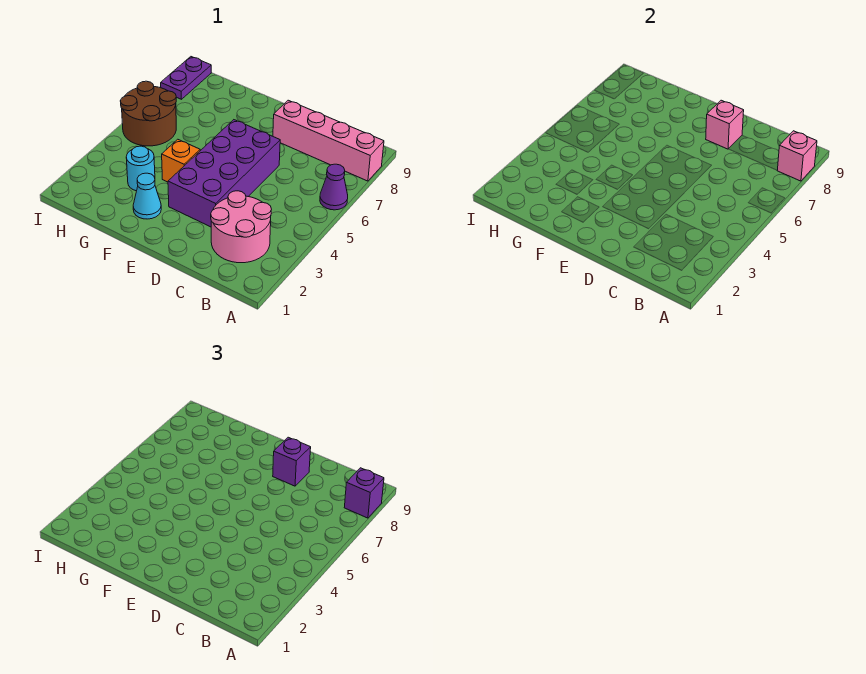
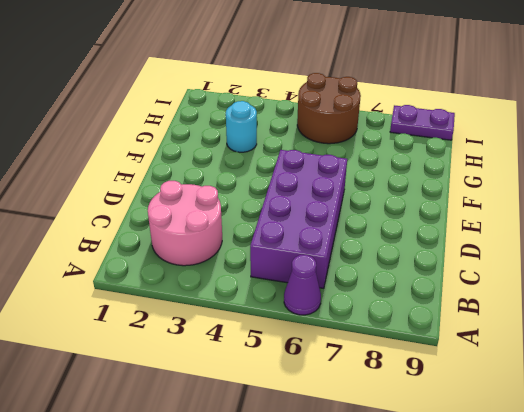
purple brick B5:E6 level 1 -> purple brick D3:E6 level 1
none -> pink brick A8:D8 level 1
none -> cyan cone F2 level 1
none -> orange brick F4 level 1

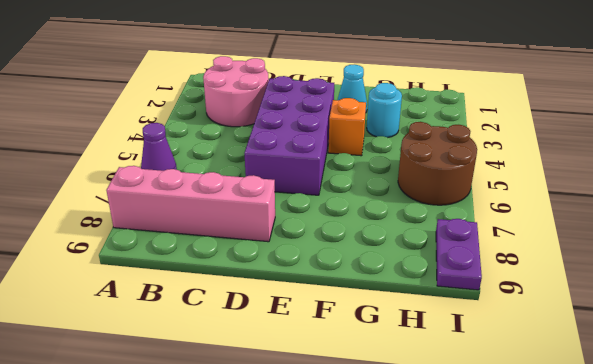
none -> pink brick A8 level 2
none -> pink brick D8 level 2
none -> purple brick A8 level 3

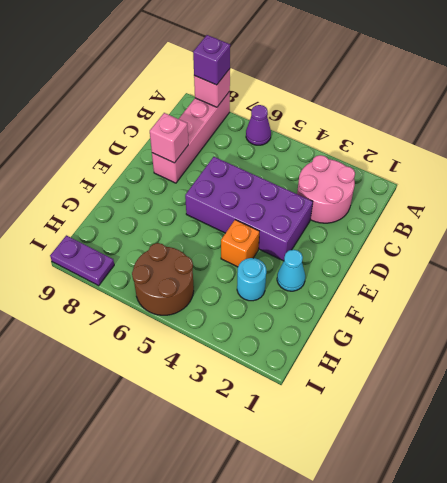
none -> purple brick D8 level 3

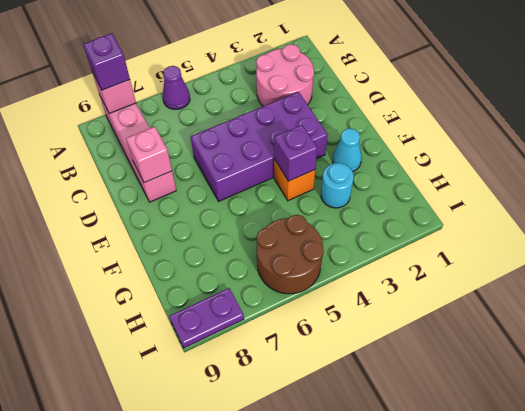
purple brick F4 level 2 -> purple brick D8 level 3

